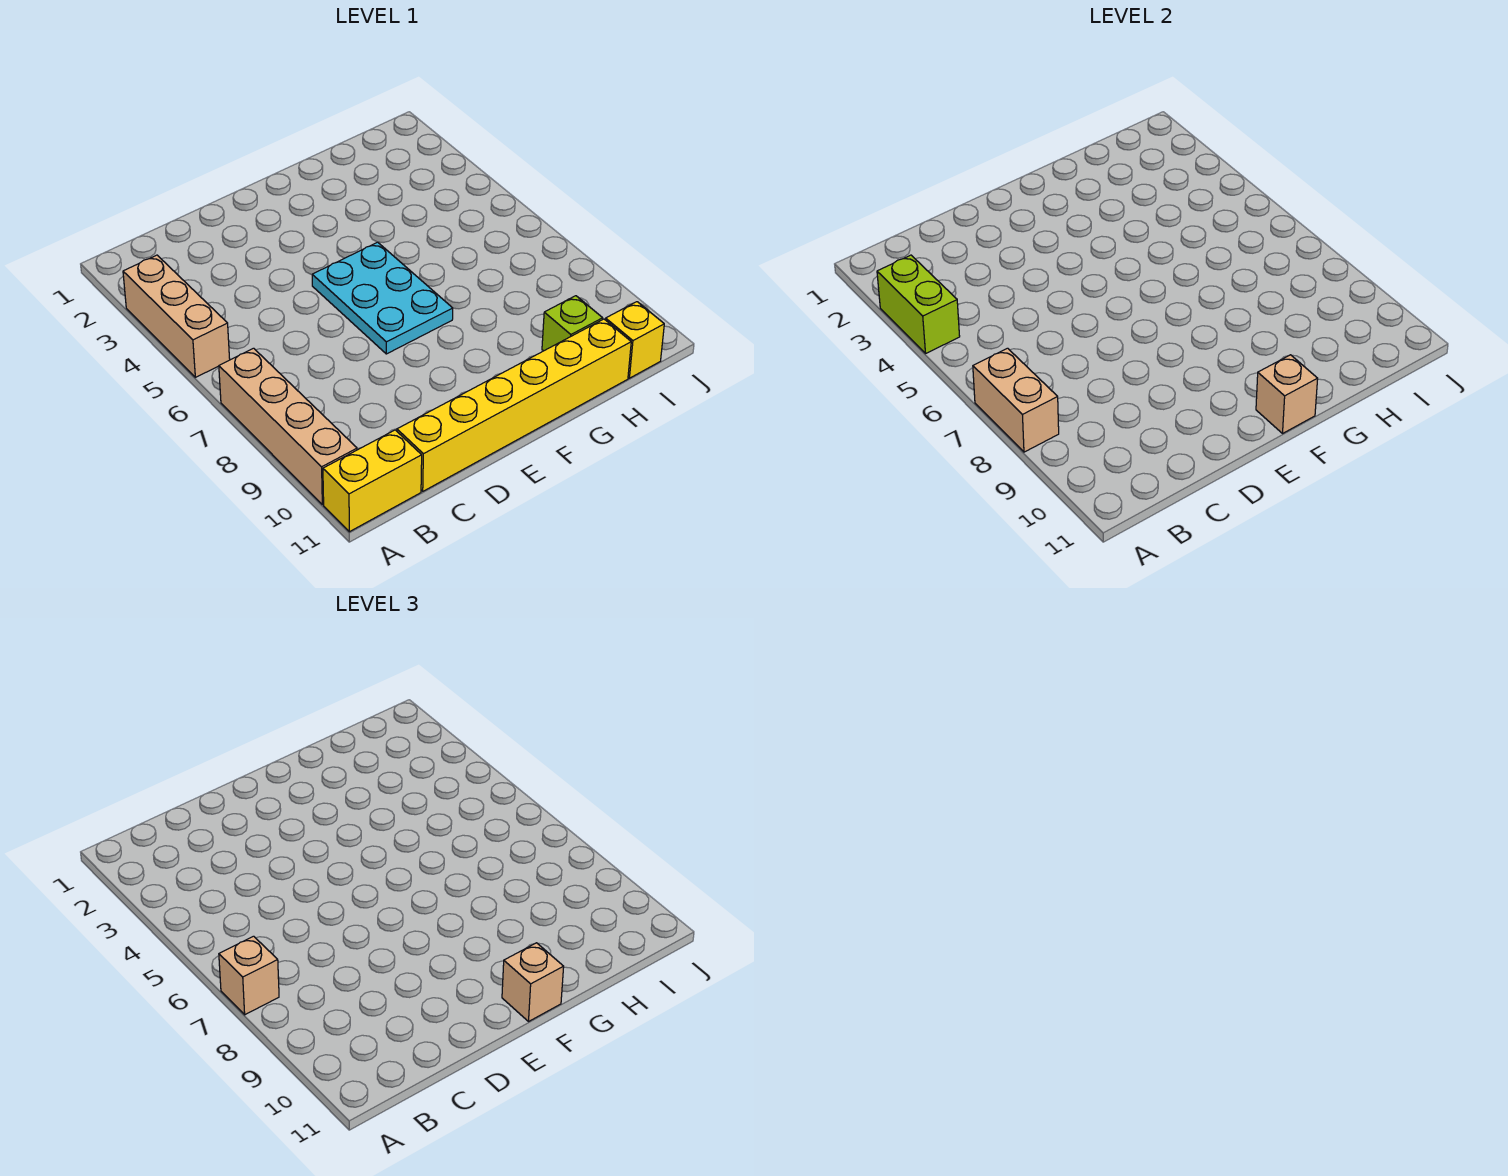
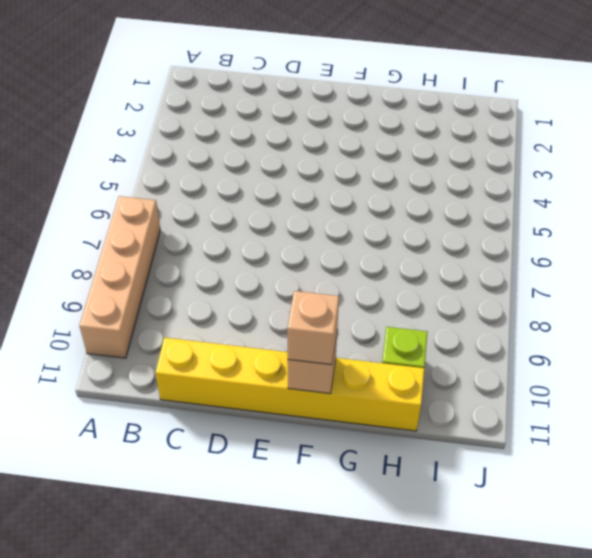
none -> tan brick A3:A5 level 1
none -> yellow brick A11:B11 level 1
none -> cyan plate E5:F7 level 1

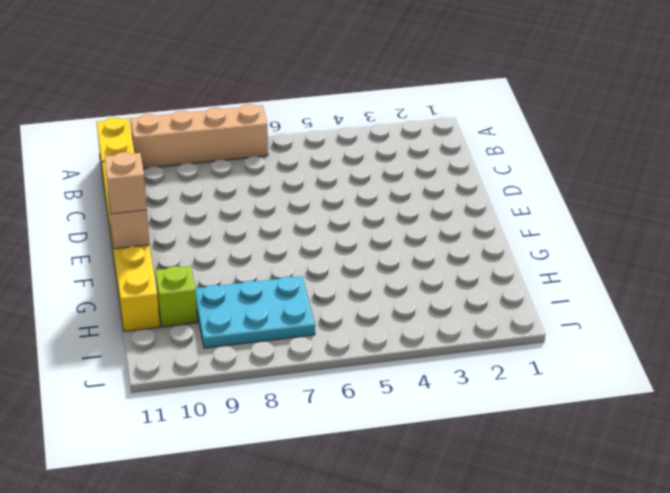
cyan plate H7:I9 level 1 -> cyan plate E5:F7 level 1
none -> tan brick A3:A5 level 1
none -> yellow brick I11 level 1
none -> lime brick A3:A4 level 2

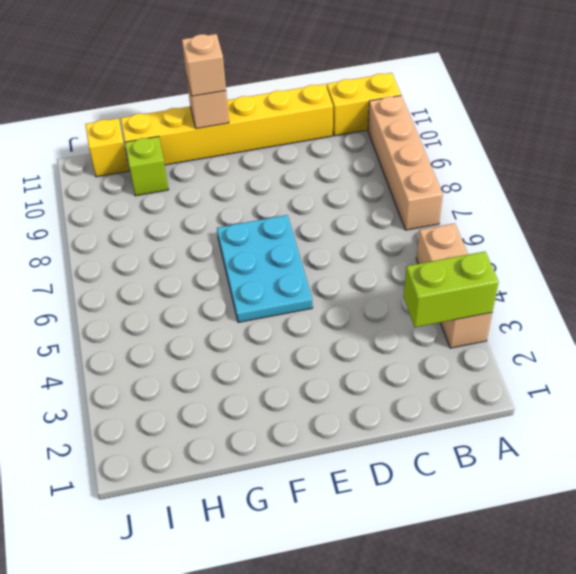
lime brick A3:B3 level 2 -> lime brick A3:A4 level 2
none -> tan brick A7:A8 level 2
none -> tan brick A7 level 3

